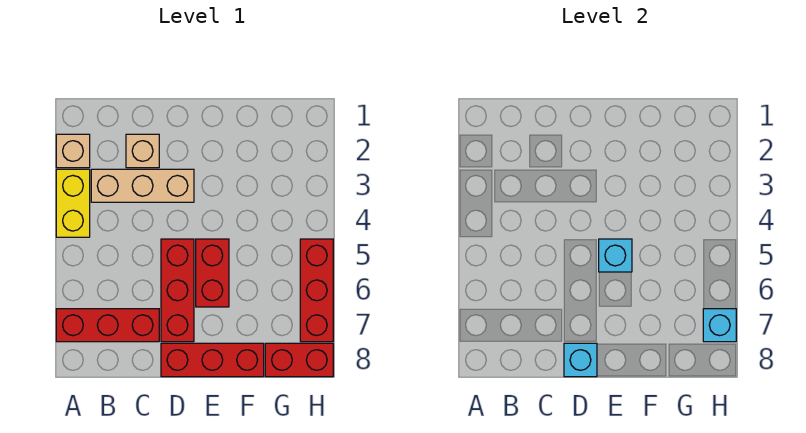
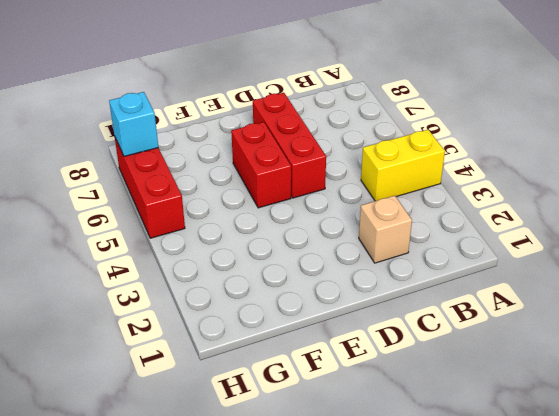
yellow brick A4:B4 level 1 -> yellow brick A3:A4 level 1
none -> tan brick A2 level 1
none -> red brick A7:C7 level 1
none -> tan brick B3:D3 level 1

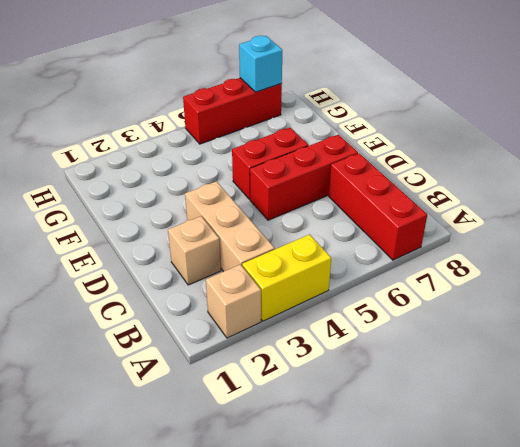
none -> red brick D8:F8 level 1
none -> red brick G8:H8 level 1
none -> cyan brick D8 level 2

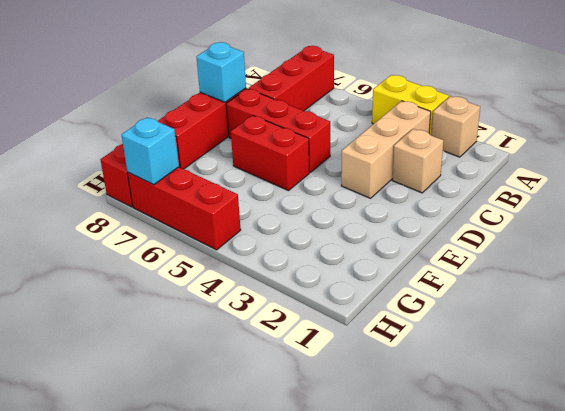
none -> cyan brick E5 level 2

